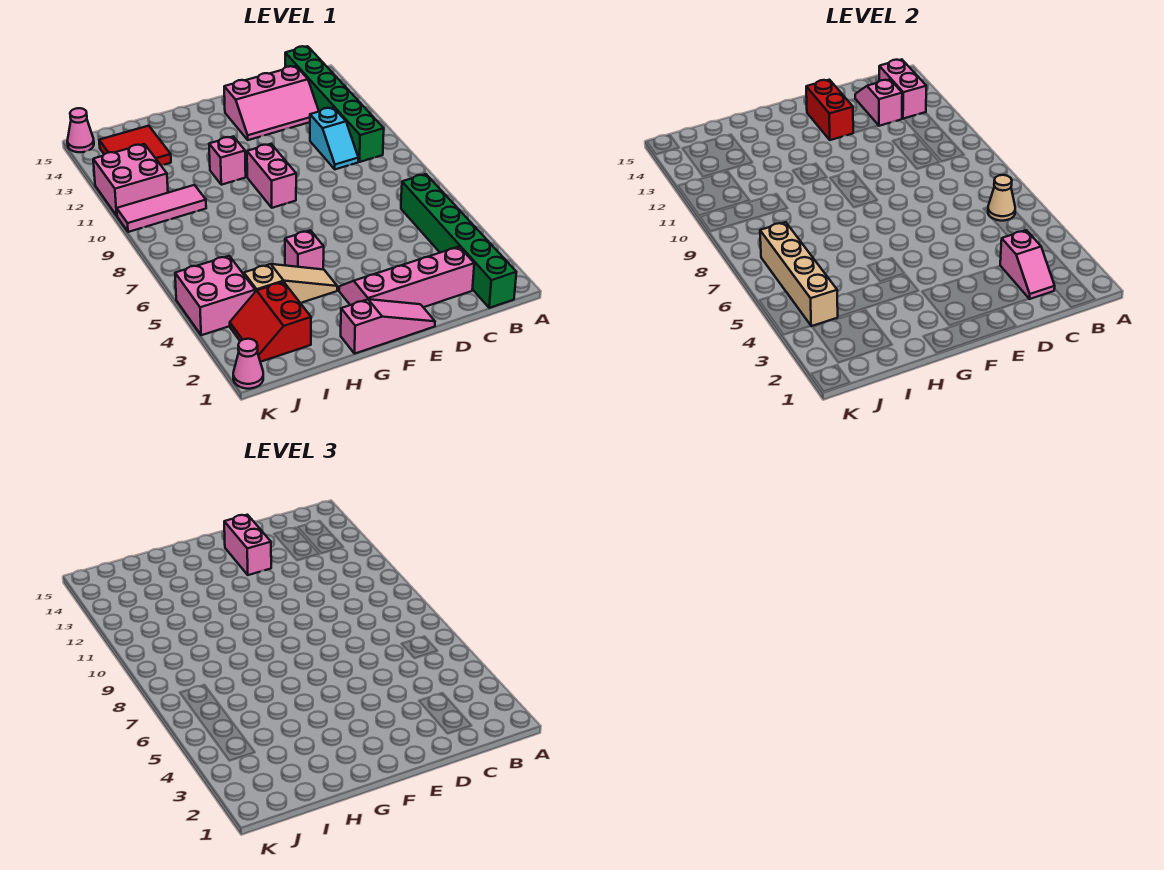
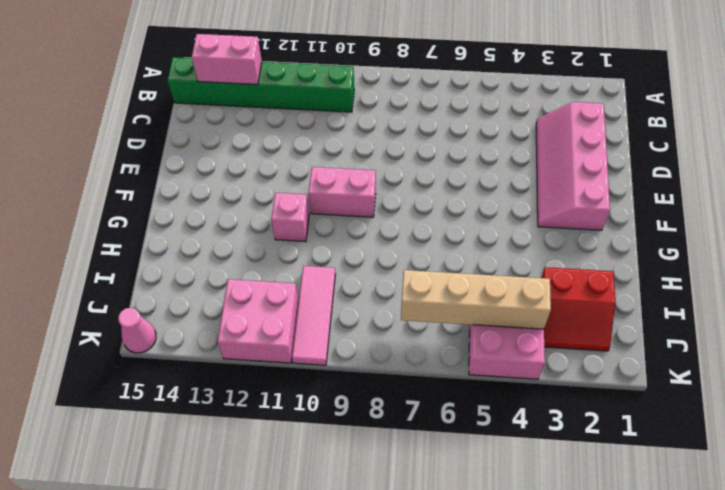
none -> green brick B1:B6 level 1
none -> cyan slope C10:C11 level 1 top 11
none -> pink slope C13:E14 level 1 top 14

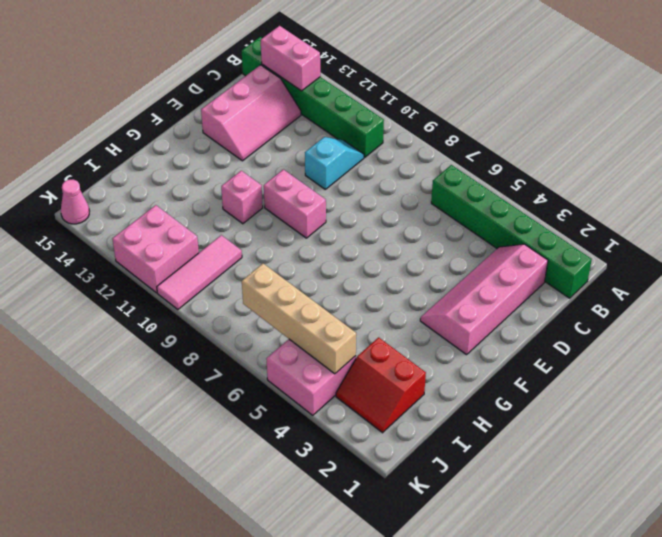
cyan slope C10:D10 level 1 top D -> cyan slope C10:C11 level 1 top 11
none -> pink slope E1:G1 level 1 top G
none -> tan slope G4:I4 level 1 top I
none -> pink brick G5 level 1

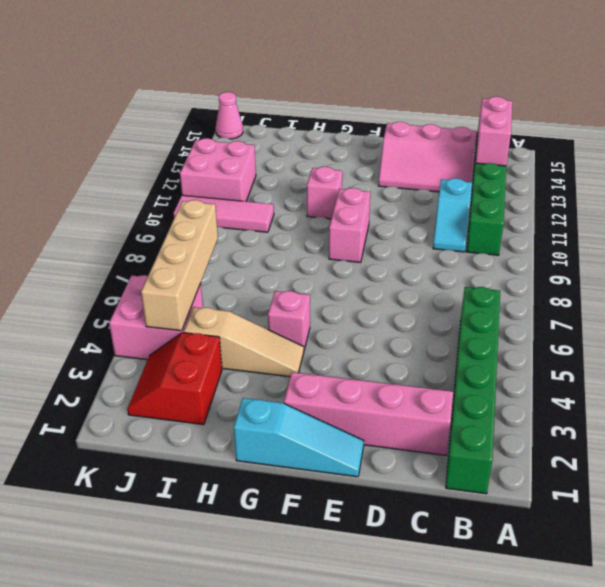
cyan slope E1:G1 level 1 top G -> pink slope E1:G1 level 1 top G
none -> red tile I13:J14 level 1
none -> pink cone K1 level 1
none -> tan cone B6 level 2

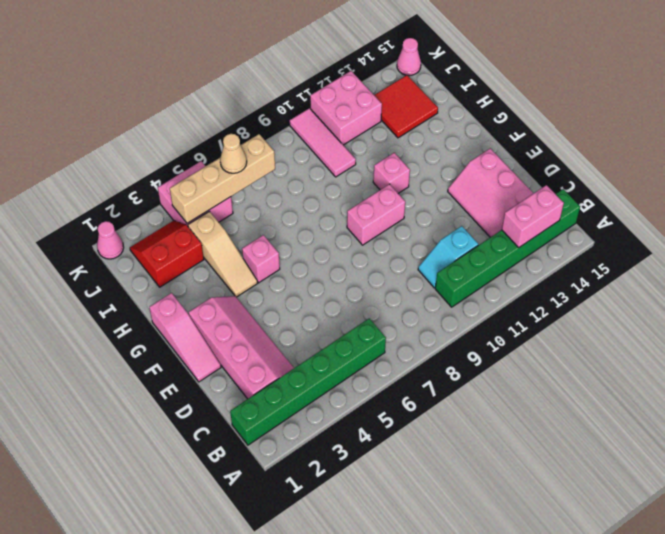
tan cone J6 level 3 -> tan cone B6 level 2
none -> pink slope C2:C3 level 2 top 3
none -> pink slope C13:C14 level 2 top 13
none -> red brick E13:E14 level 2

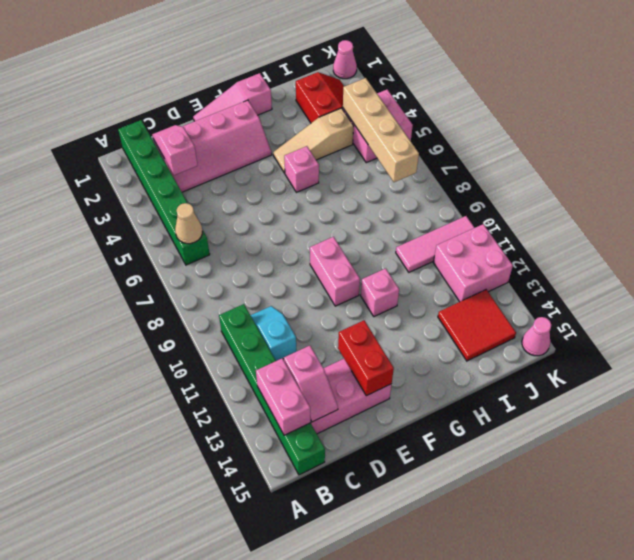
none -> pink brick E13:E14 level 3

